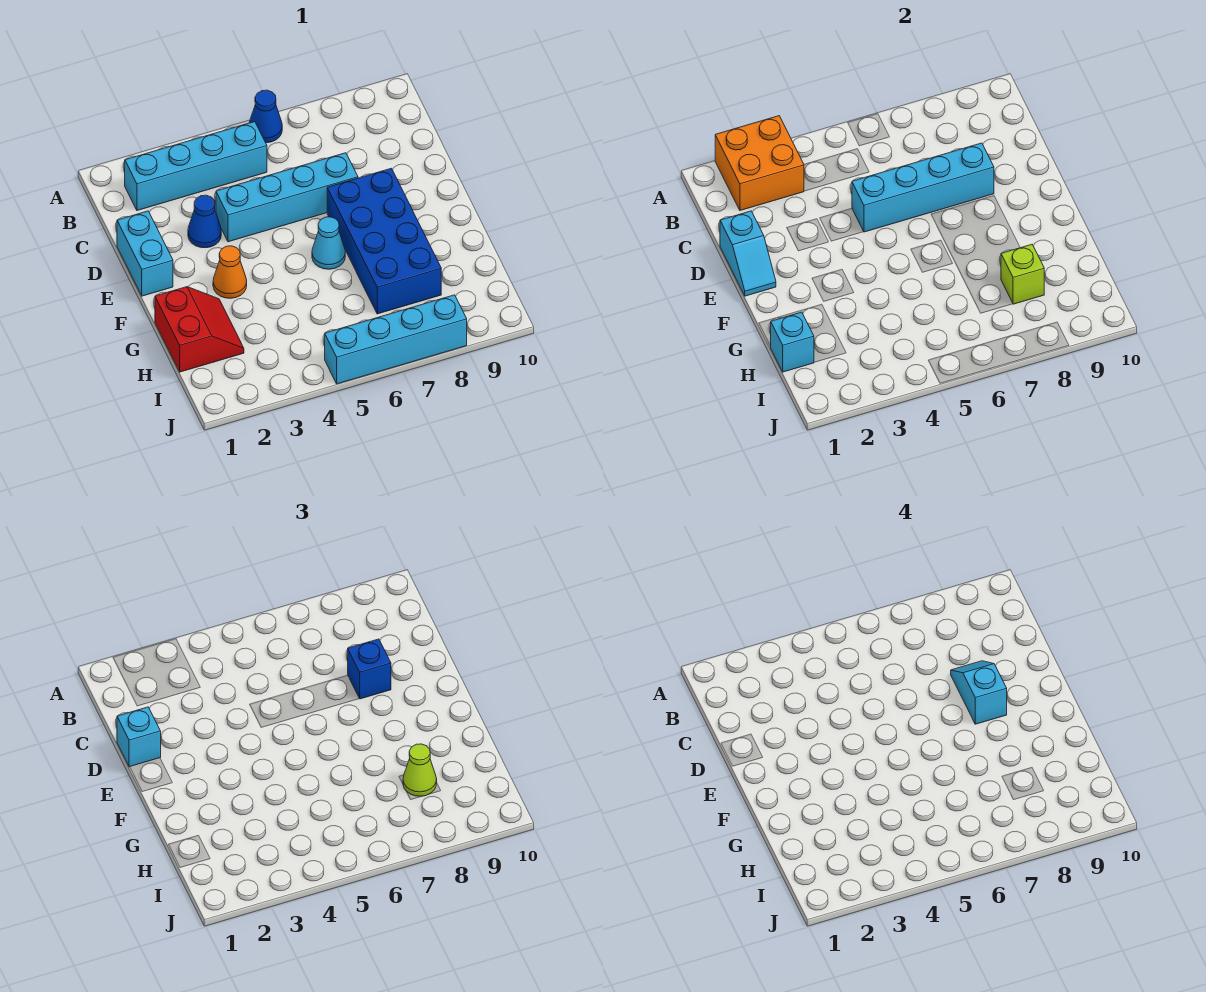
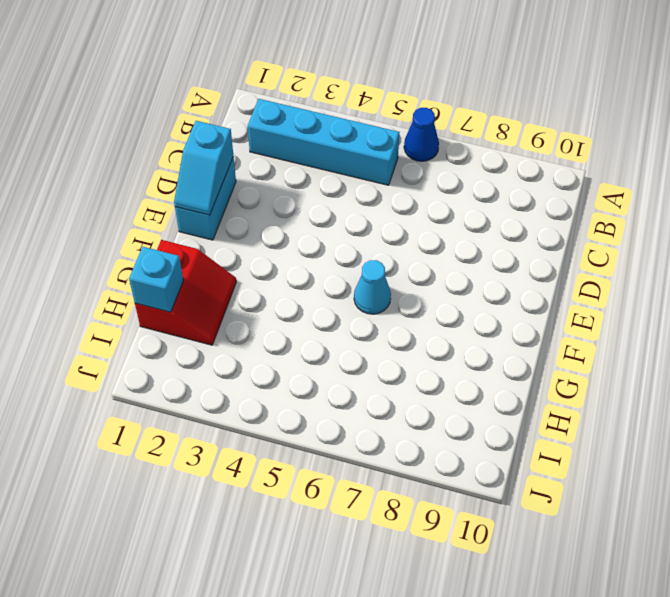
none -> blue cone D3 level 1
none -> cyan brick D4:D7 level 1
none -> blue brick E7:H8 level 1

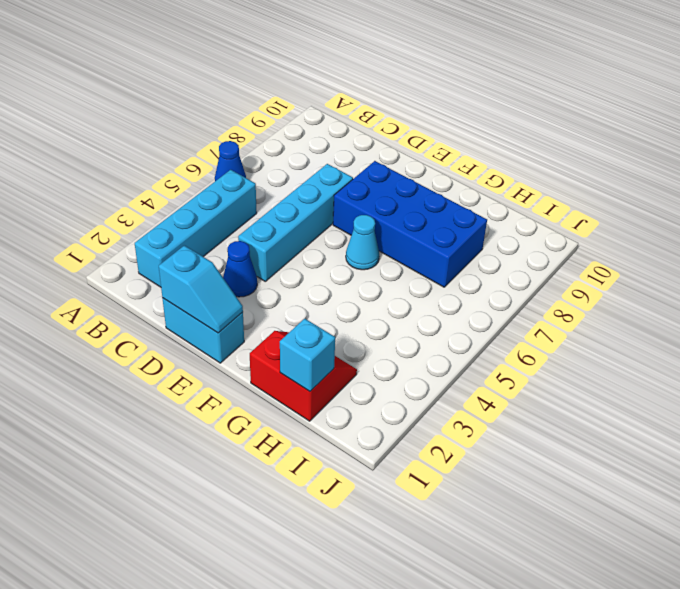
none -> orange cone F3 level 1
none -> cyan brick J5:J8 level 1
none -> orange brick A2:B3 level 2

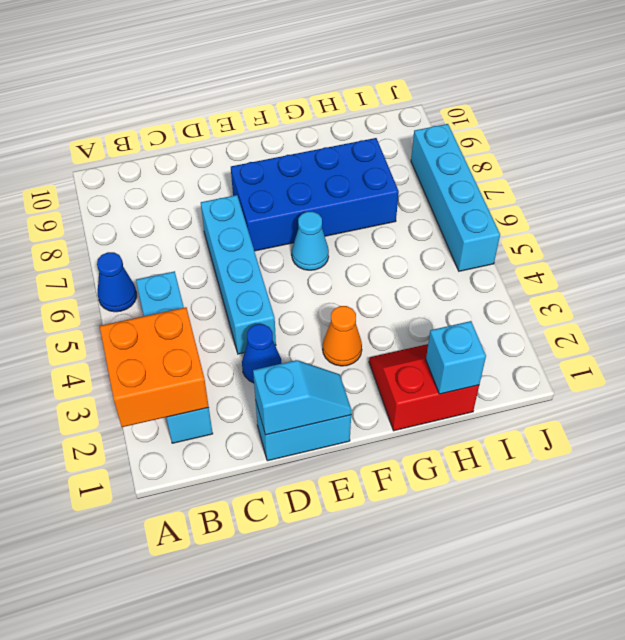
none -> cyan brick D5:D8 level 2
none -> lime brick H8 level 2
none -> cyan brick D1 level 3

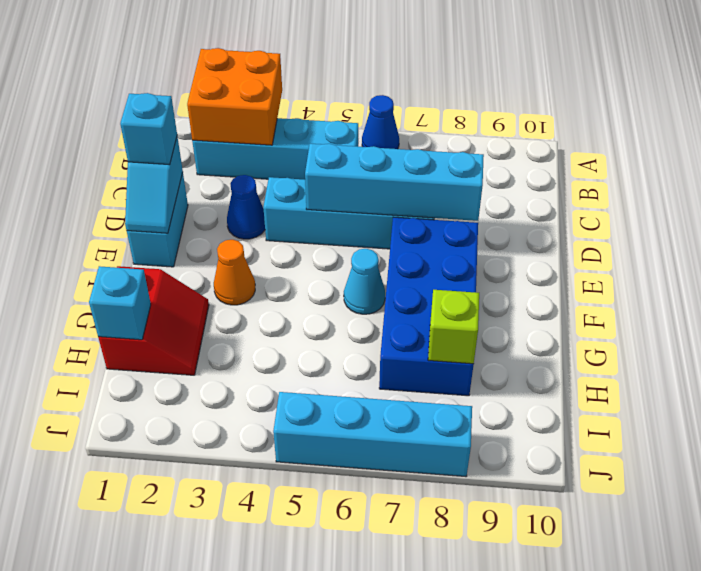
none -> blue brick D8 level 3
none -> lime cone H8 level 3
none -> cyan slope D8:E8 level 4 top E

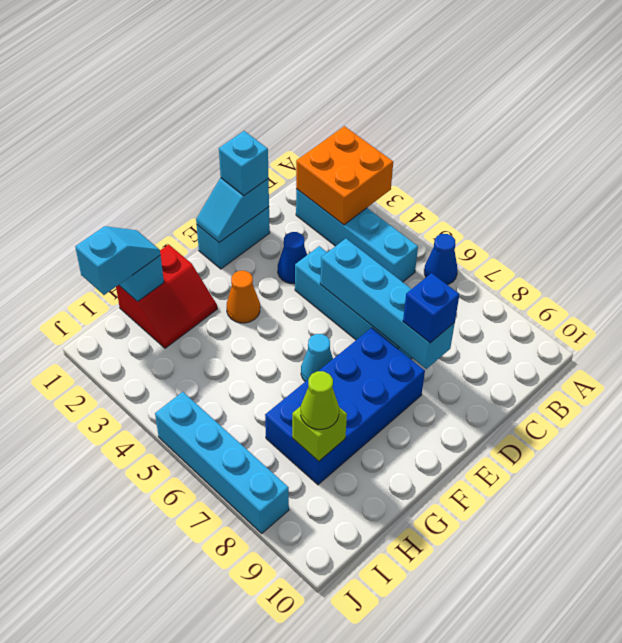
cyan slope H1:I1 level 3 top I -> cyan slope D8:E8 level 4 top E

